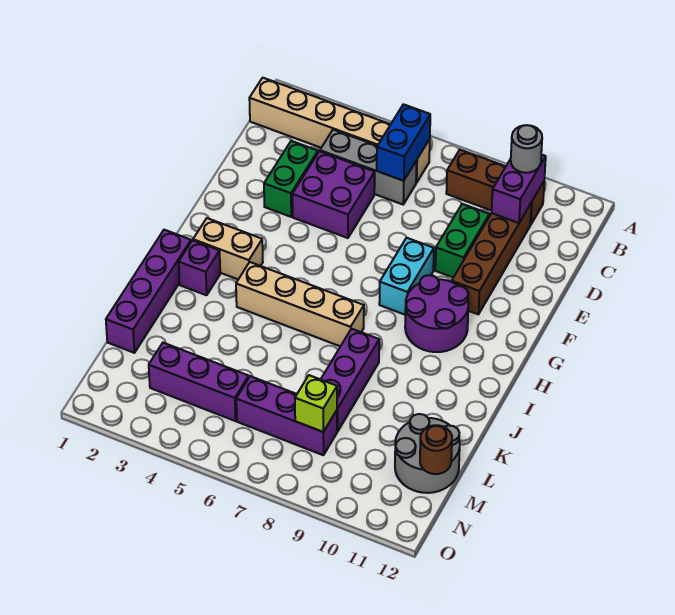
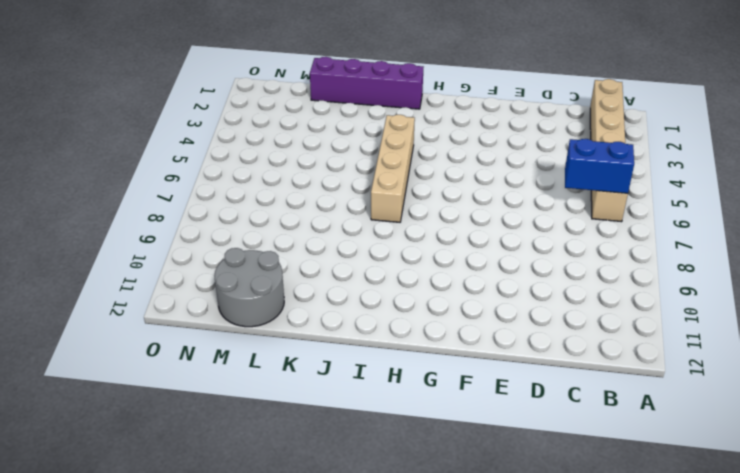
none -> brown brick B8:B10 level 1
none -> grey brick C4:C6 level 1
none -> brown brick C10:F10 level 1

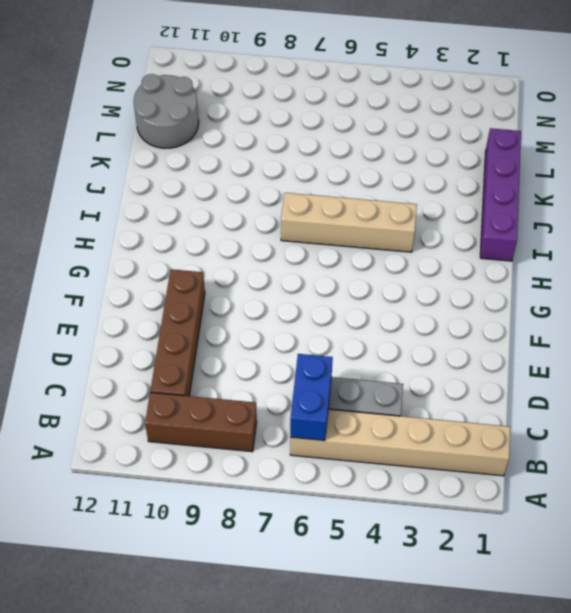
none -> green brick D3:E3 level 1
none -> purple brick D4:E5 level 1
none -> green brick D9:E9 level 1

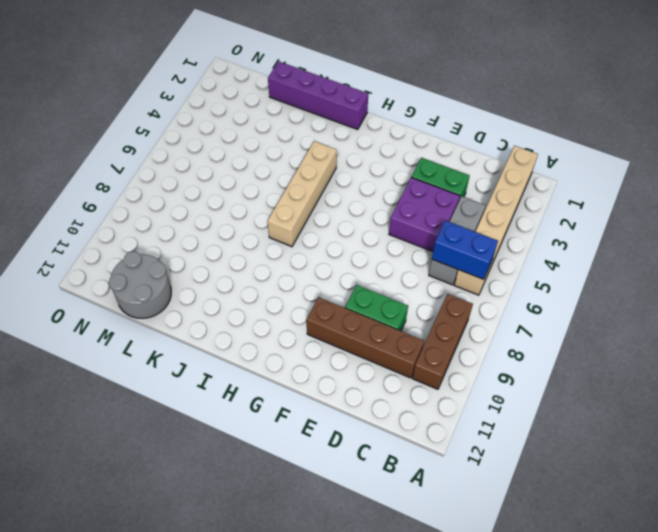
none -> cyan brick F8:G8 level 1
none -> purple round brick G9:H10 level 1
none -> tan brick H2:H3 level 1

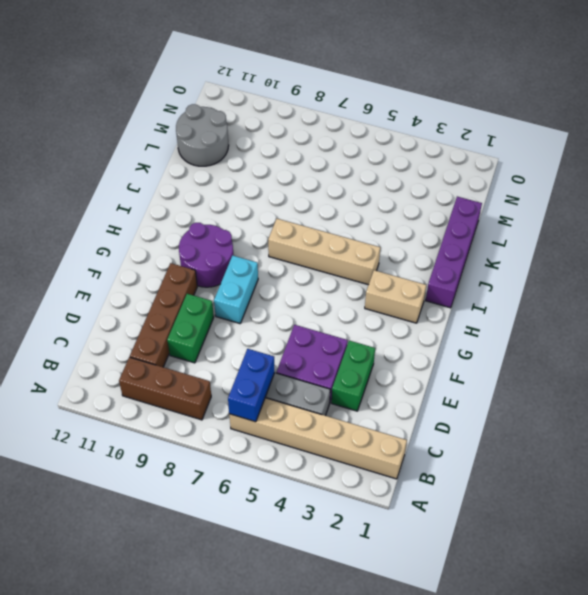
none -> purple brick I2 level 1
none -> purple brick J8:L8 level 1
none -> purple brick M3:M5 level 1

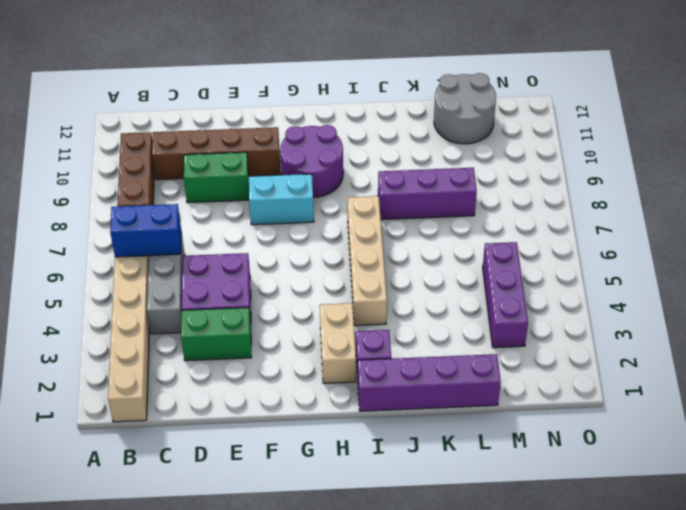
none -> purple brick M6:M8 level 1
none -> purple brick B10:C10 level 2
none -> lime brick M8 level 2

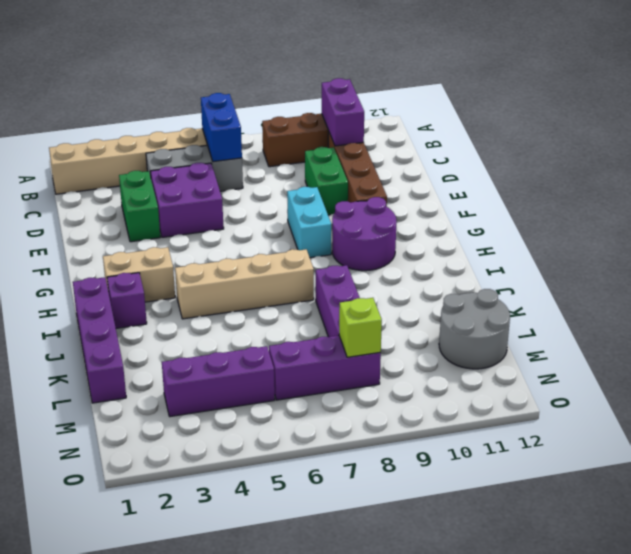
none -> brown round brick M12 level 2
none -> grey round brick B10 level 3

